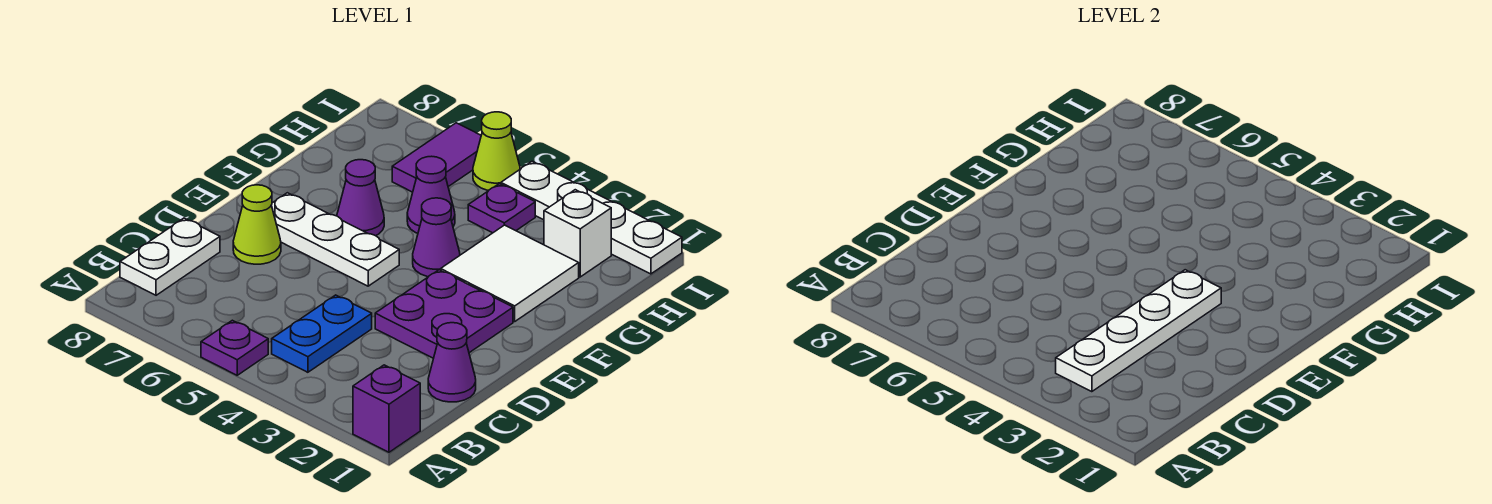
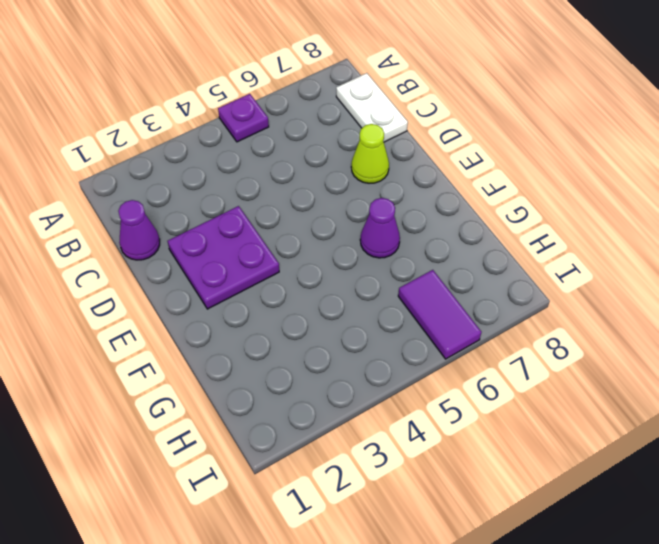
none -> purple brick A1 level 1
none -> blue plate B4:C4 level 1
none -> white plate E5:E7 level 1

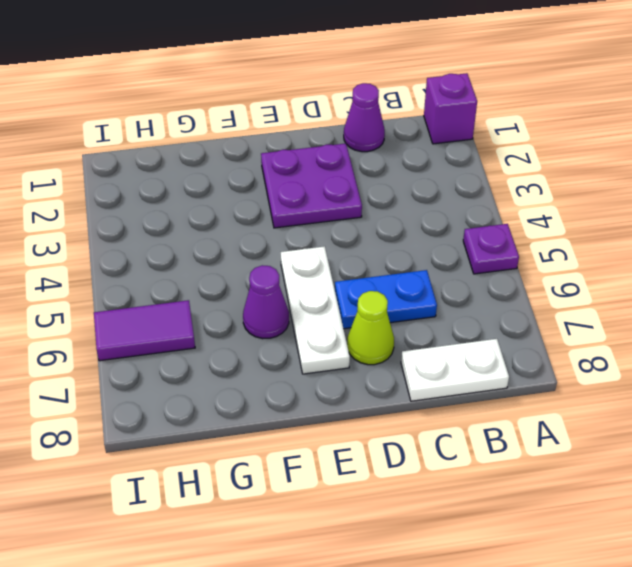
blue plate C6:D6 level 1 -> blue plate B4:C4 level 1
none -> white tile F2:G3 level 1
none -> purple cone F4 level 1
none -> purple cone G5 level 1

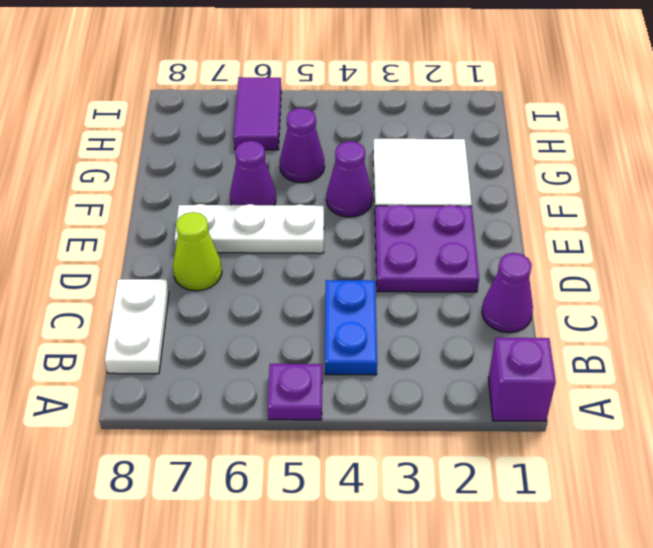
none -> white brick H2 level 1
none -> purple plate H4 level 1
none -> white plate I1:I4 level 1

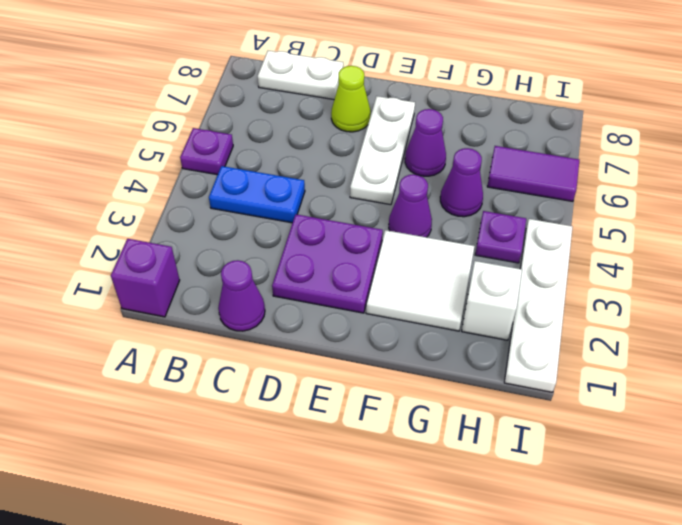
none -> lime cone I5 level 1
none -> white plate B3:E3 level 2

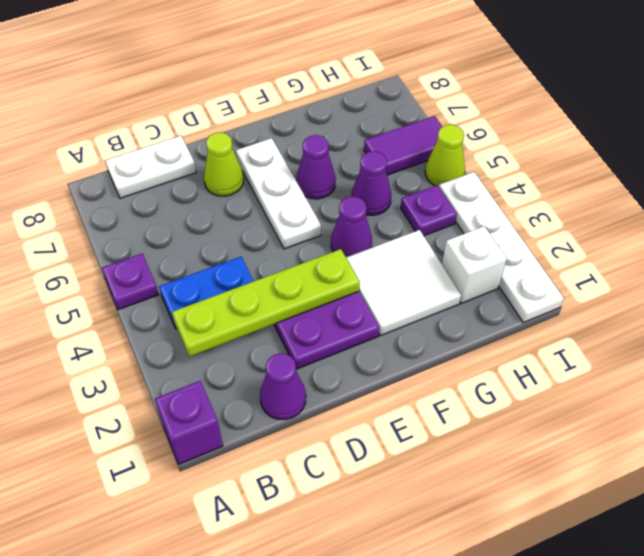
lime plate B3:E3 level 2 -> white plate B3:E3 level 2

